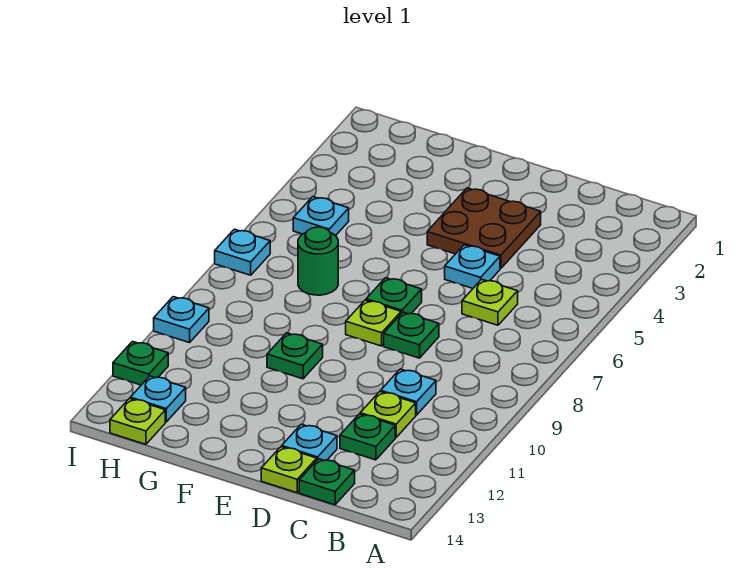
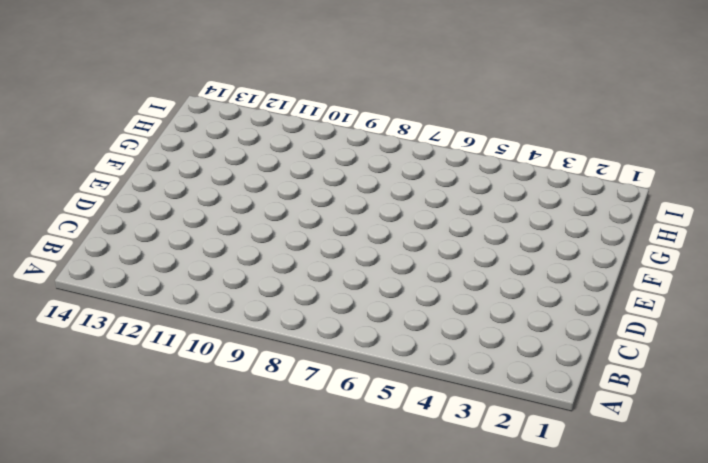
none -> lime plate C6 level 1
none -> cyan plate C10 level 1
none -> lime plate C11 level 1

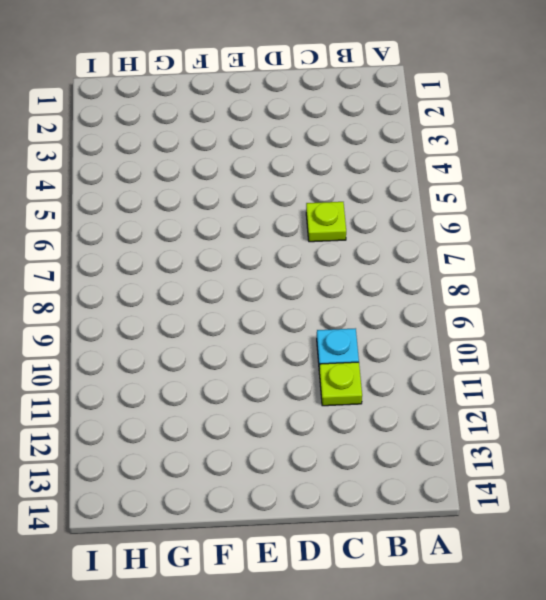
none -> green plate C12 level 1
none -> green plate C14 level 1
none -> brown plate D3:E4 level 1

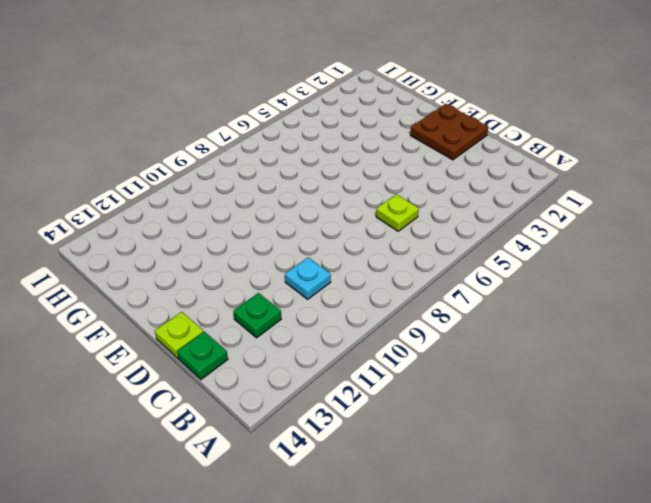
brown plate D1:E2 level 1 -> brown plate D3:E4 level 1
none -> lime plate C11 level 1
none -> cyan plate D5 level 1
none -> green plate D8 level 1

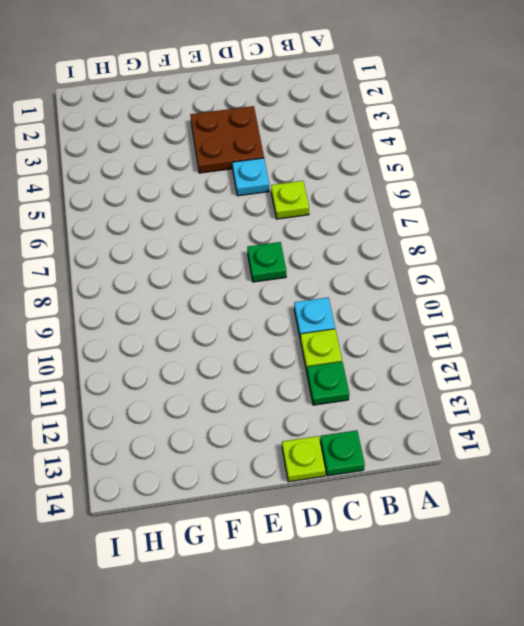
none -> cyan plate D13 level 1
none -> green plate E7 level 1
none -> lime plate E8 level 1

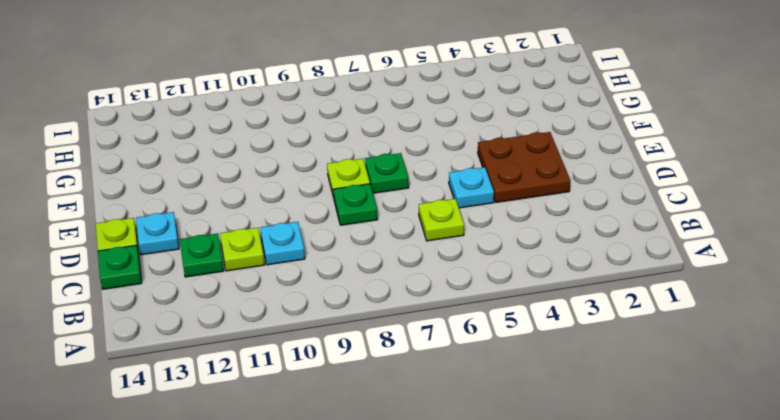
none -> green plate F10 level 1
none -> green round brick G7 level 1
none -> cyan plate H5 level 1

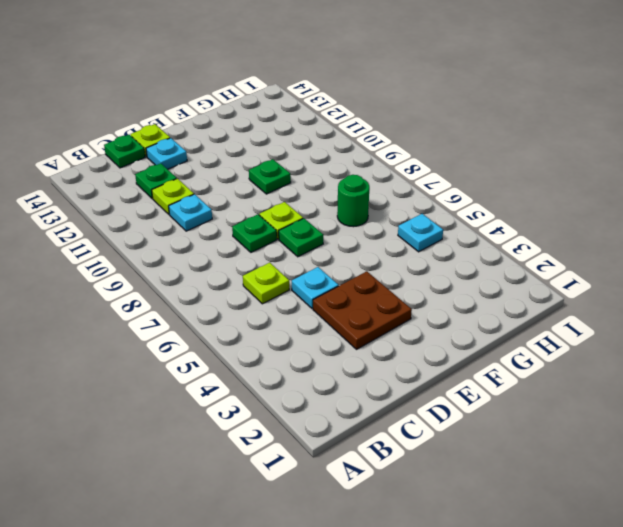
none -> cyan plate H13 level 1
none -> lime plate H14 level 1
none -> cyan plate I7 level 1

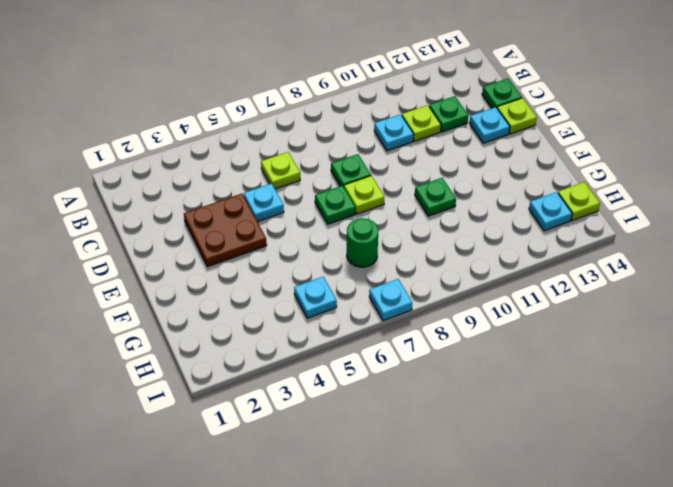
none -> cyan plate I10 level 1
none -> green plate I12 level 1

